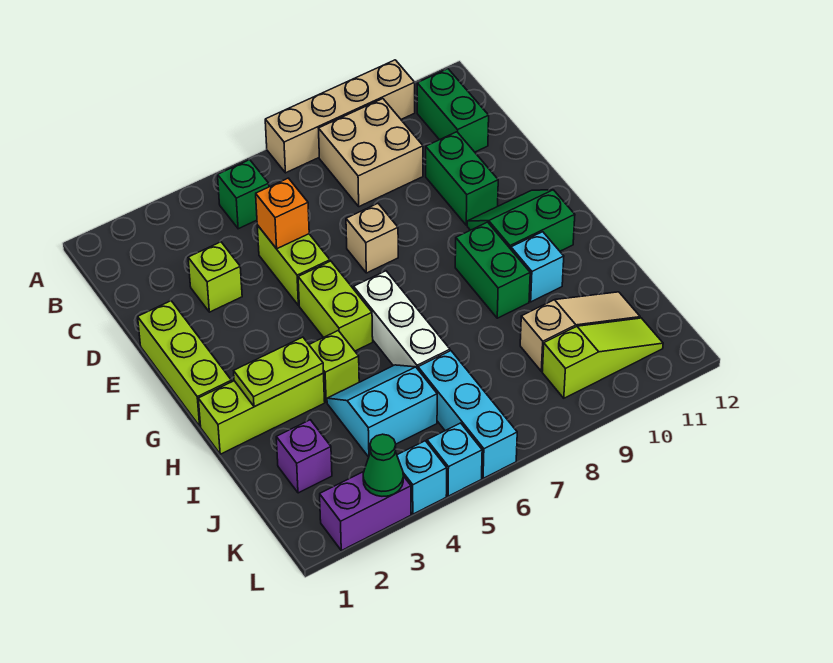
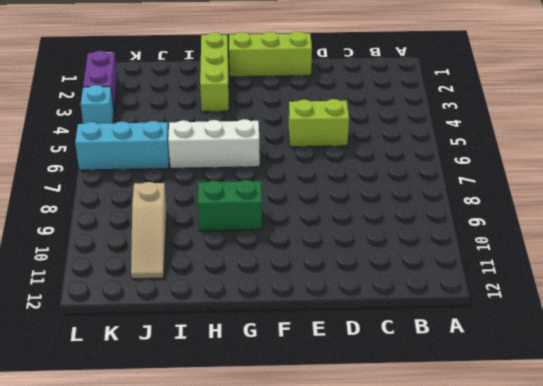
none -> tan brick A7:A10 level 1
none -> green brick B5 level 1
none -> tan brick B8:C9 level 1

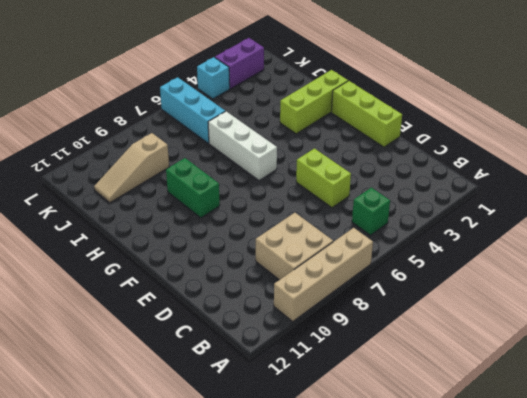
none -> green brick B11:C11 level 1
none -> lime brick D3 level 1
none -> green brick D10:E10 level 1

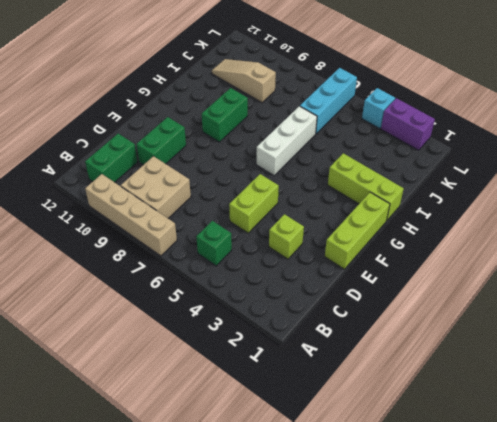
none -> tan brick E7 level 1
none -> lime brick F5:G5 level 1
none -> green slope F10:G11 level 1 top G

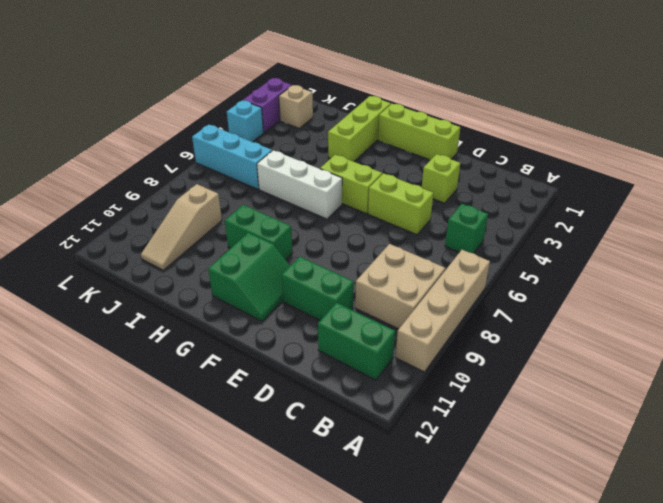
tan brick K2 level 1 -> tan brick E7 level 1
none -> lime brick H4 level 1
none -> cyan brick H10 level 1
none -> cyan slope I4:J5 level 1 top J

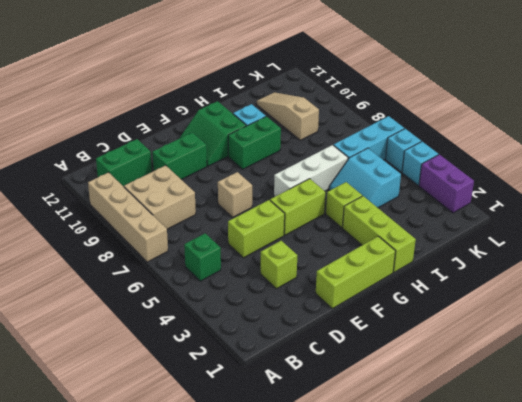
none -> purple brick J2 level 1
none -> lime slope K9:K11 level 1 top 9
none -> orange brick D5 level 2

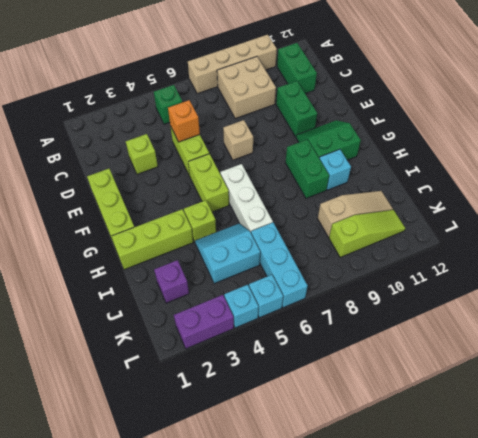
none -> lime plate H2:H3 level 2
none -> green cone L3 level 2

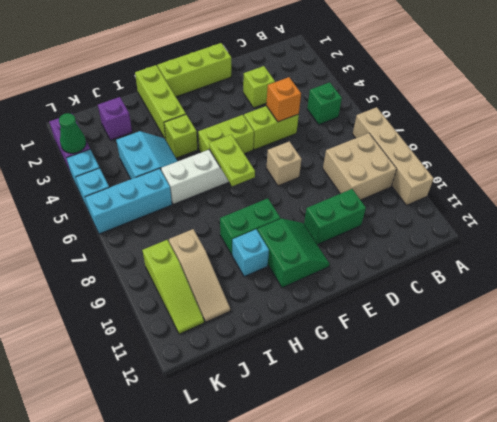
lime plate G6:G7 level 2 -> lime plate H2:H3 level 2
none -> green brick B11:C11 level 1

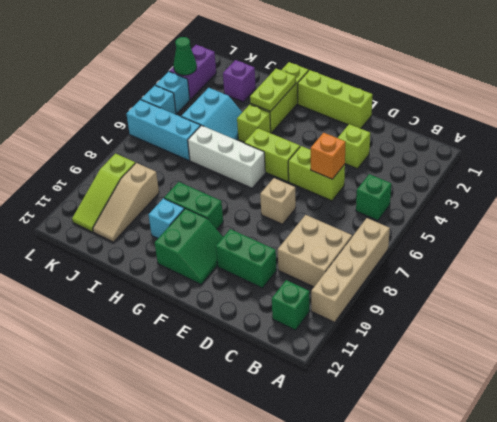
green brick B11 level 1 -> green brick B11:C11 level 1

